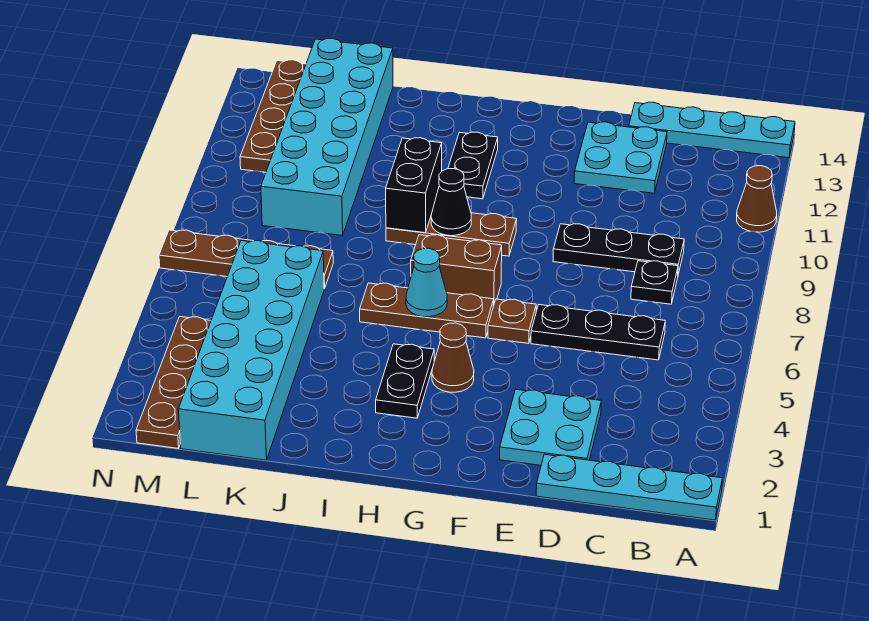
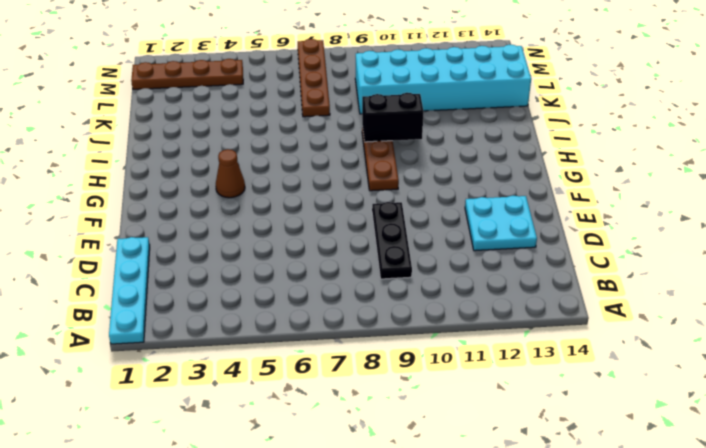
none -> brown cone A11 level 1
none -> cyan plate A14:D14 level 1
none -> black plate C6:E6 level 1

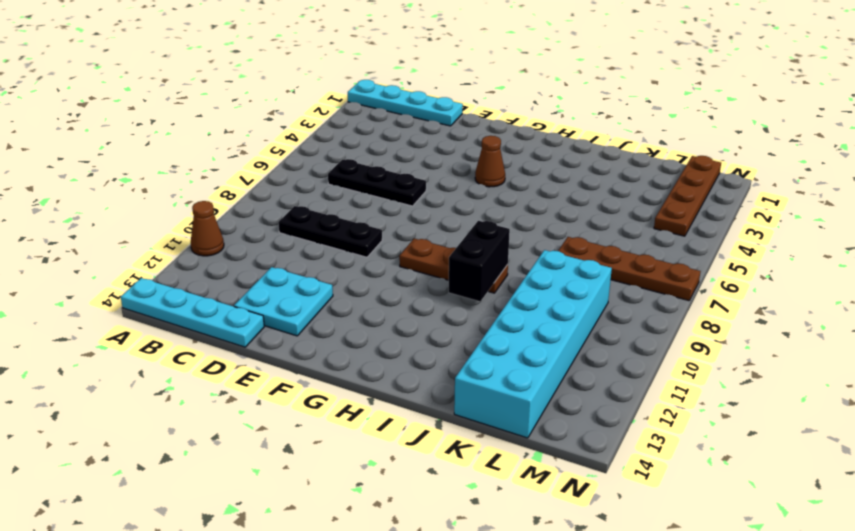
none -> black plate C8 level 1
none -> cyan plate D2:E3 level 1
none -> brown plate F6 level 1

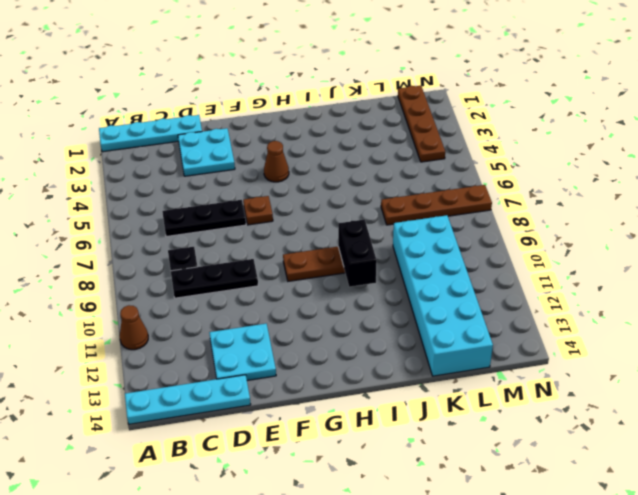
none -> brown plate G6:I6 level 1
none -> brown brick G7:H7 level 1
none -> black plate H3:H4 level 1

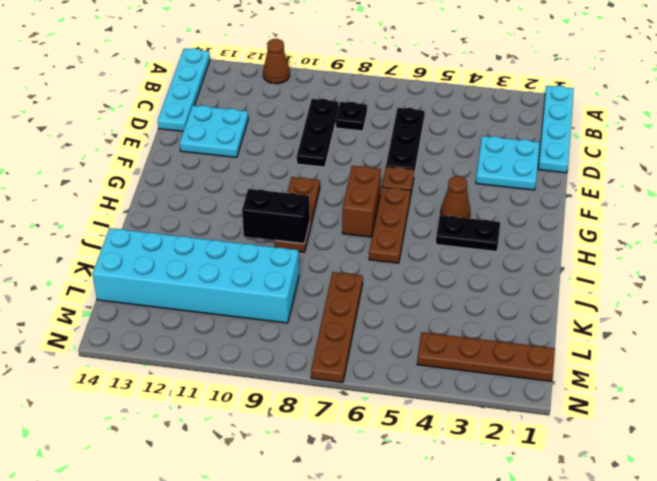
none -> black plate H11:H12 level 1
none -> cyan brick K1:L6 level 1
none -> brown plate M11:M14 level 1

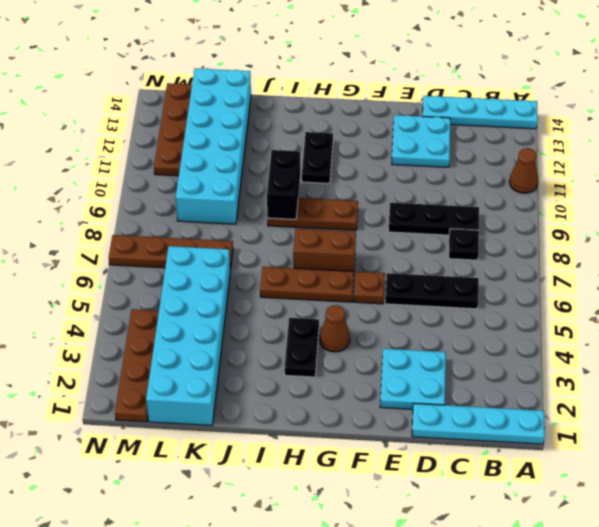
none -> cyan cone H6 level 2
none -> black cone H9 level 2

